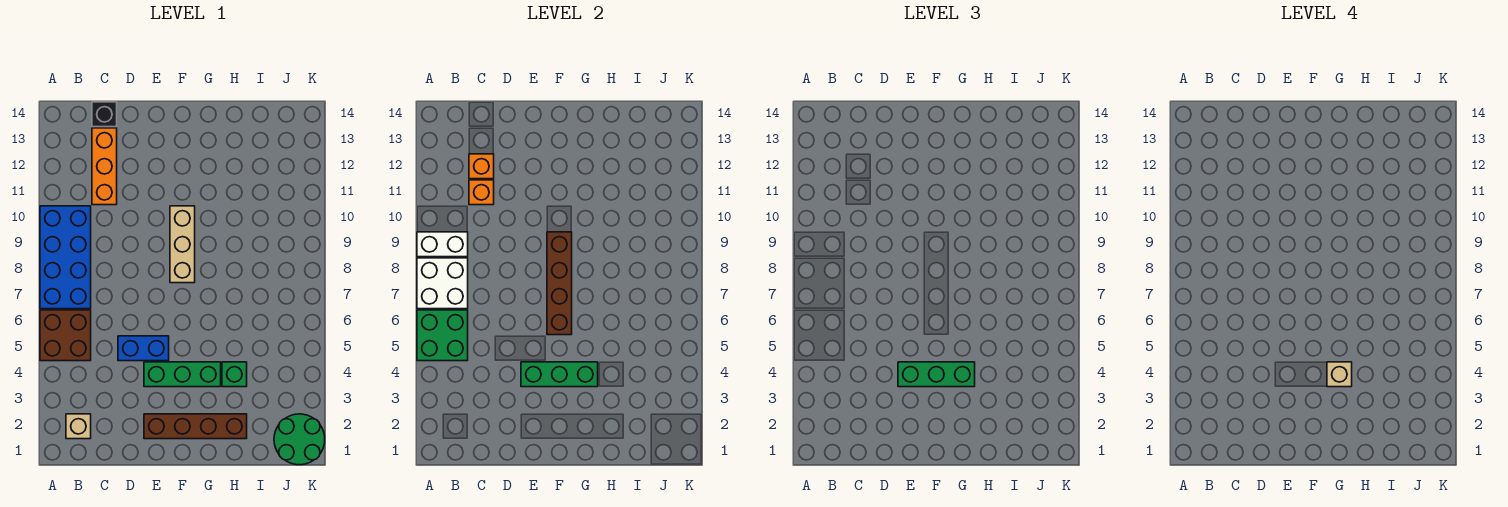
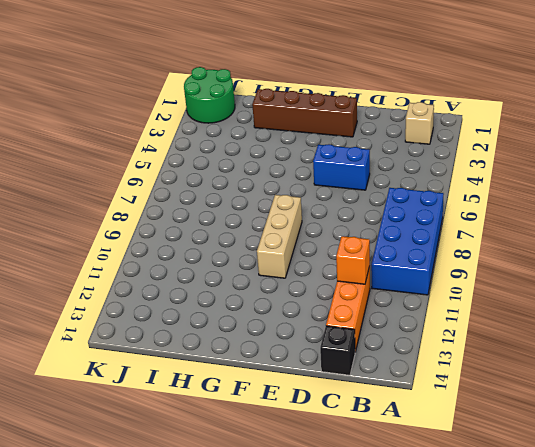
none -> brown brick A5:B6 level 1
none -> green brick E4:G4 level 1
none -> green brick H4 level 1

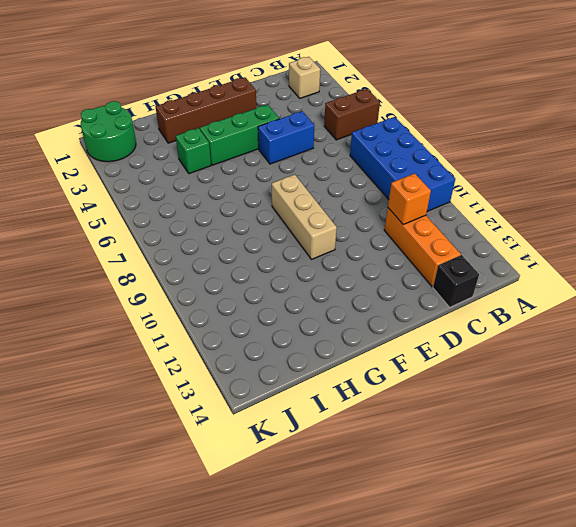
brown brick A5:B5 level 1 -> brown brick A5:B6 level 1
none -> green brick A5:B6 level 2
none -> white brick A7:B8 level 2
none -> white brick A9:B9 level 2

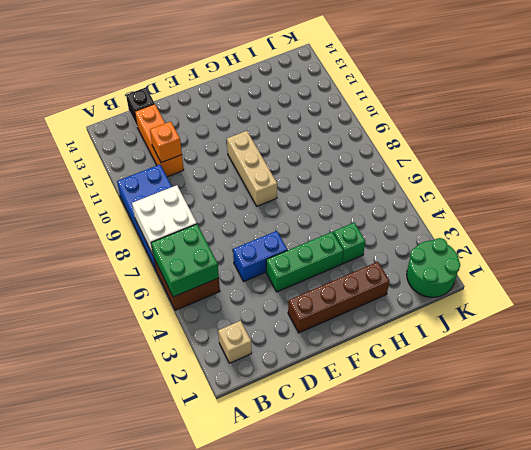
none -> white brick A9:B9 level 2
none -> orange brick C12 level 2
none -> green brick E4:G4 level 2

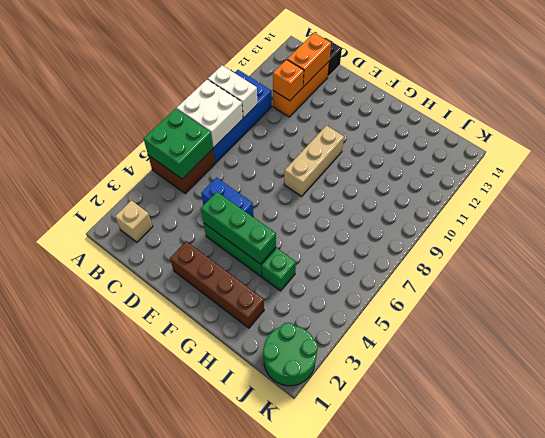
orange brick C12:C13 level 2 -> orange brick C12 level 2
none -> brown brick F6:F9 level 2
none -> green brick E4:G4 level 3
none -> tan brick G4 level 4

